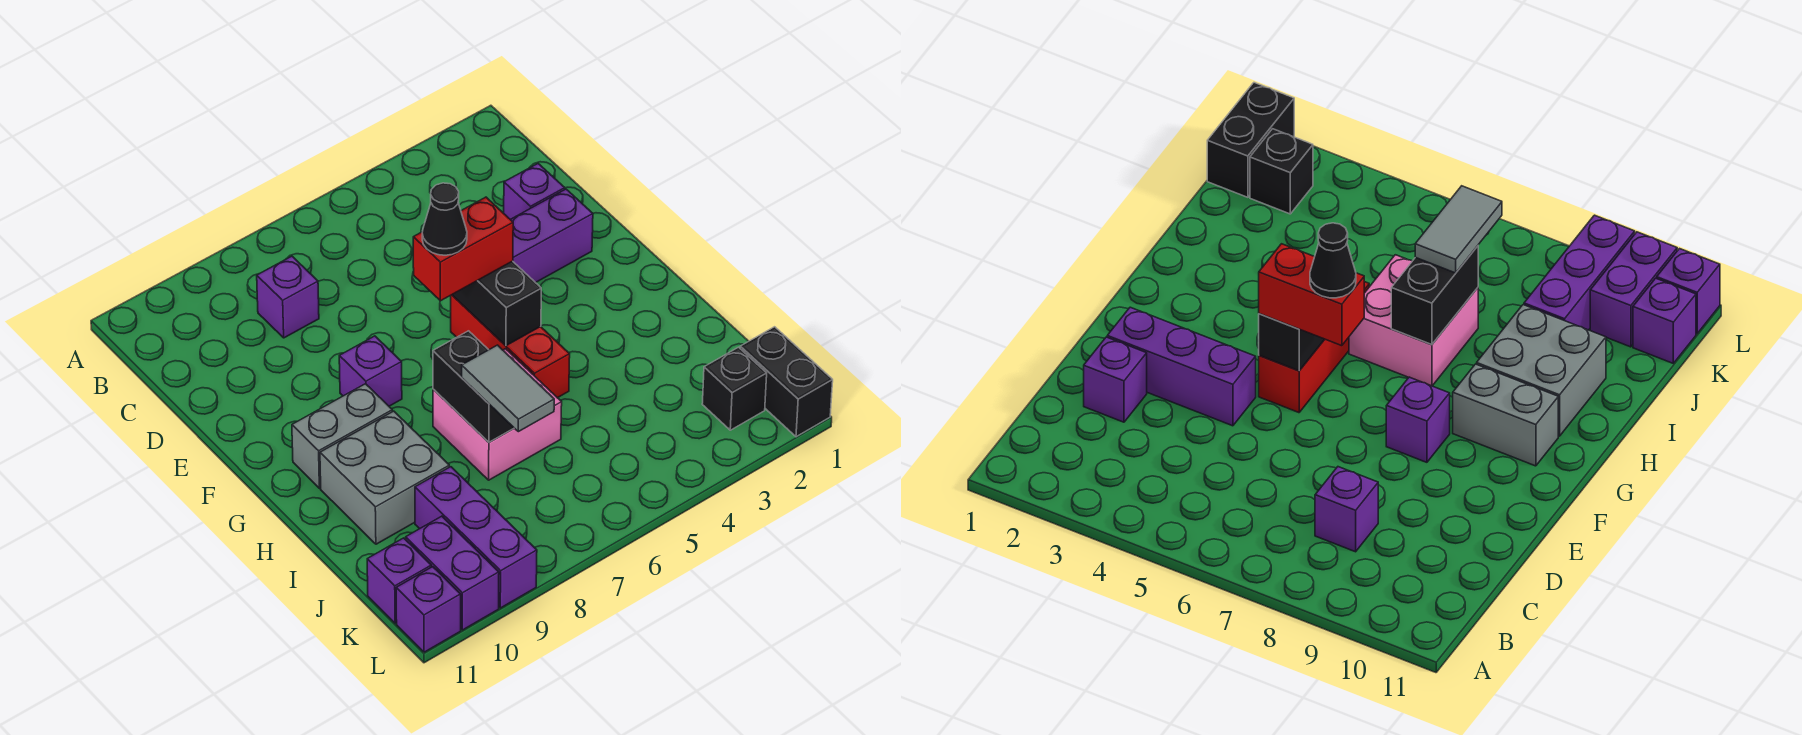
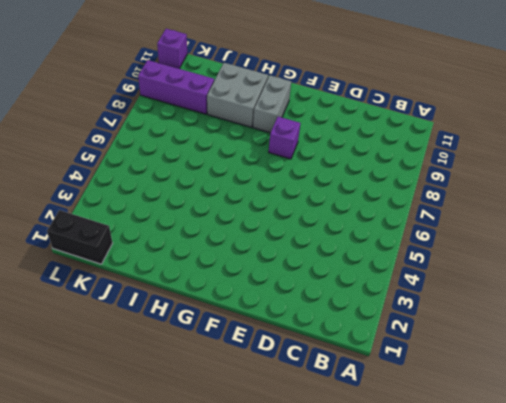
none -> purple brick C8 level 1
none -> purple brick D2 level 1
none -> purple brick E2:E4 level 1

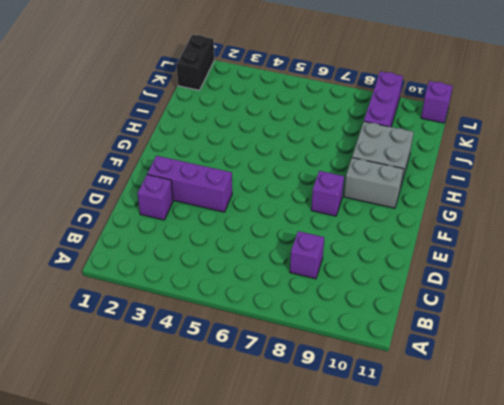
none -> red brick F5:H5 level 1
none -> pink brick H6:I7 level 1
none -> black brick K2 level 1

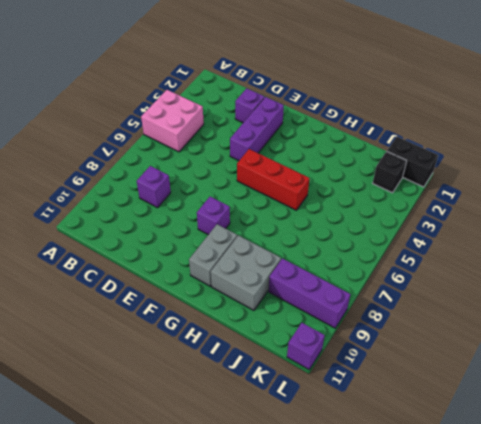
pink brick A4:B5 level 1 -> pink brick H6:I7 level 1
none -> purple brick K10:L10 level 1
none -> purple brick K11 level 1
none -> black brick F5:G5 level 2

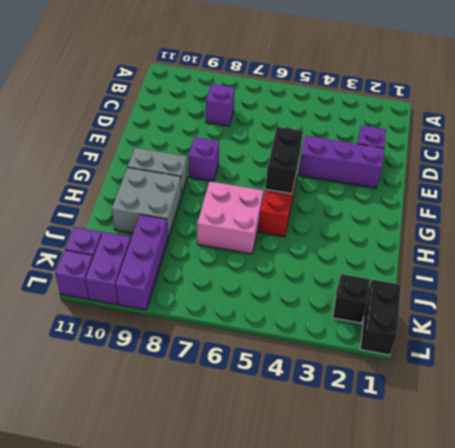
none -> black brick H7:I7 level 2
none -> red brick F5:F6 level 3
none -> grey tile I7:J7 level 3

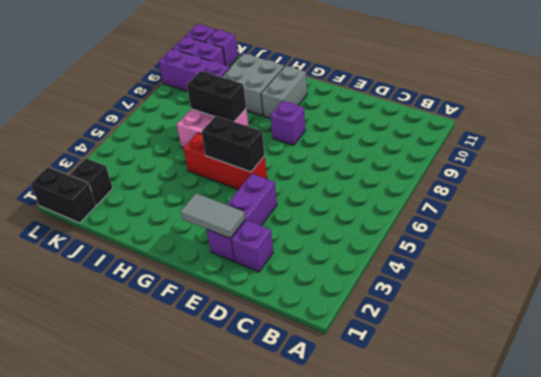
grey tile E2:F2 level 2 -> grey tile I7:J7 level 3
none -> purple brick C8 level 1
none -> red brick F5:F6 level 3
none -> black cone F6 level 4

